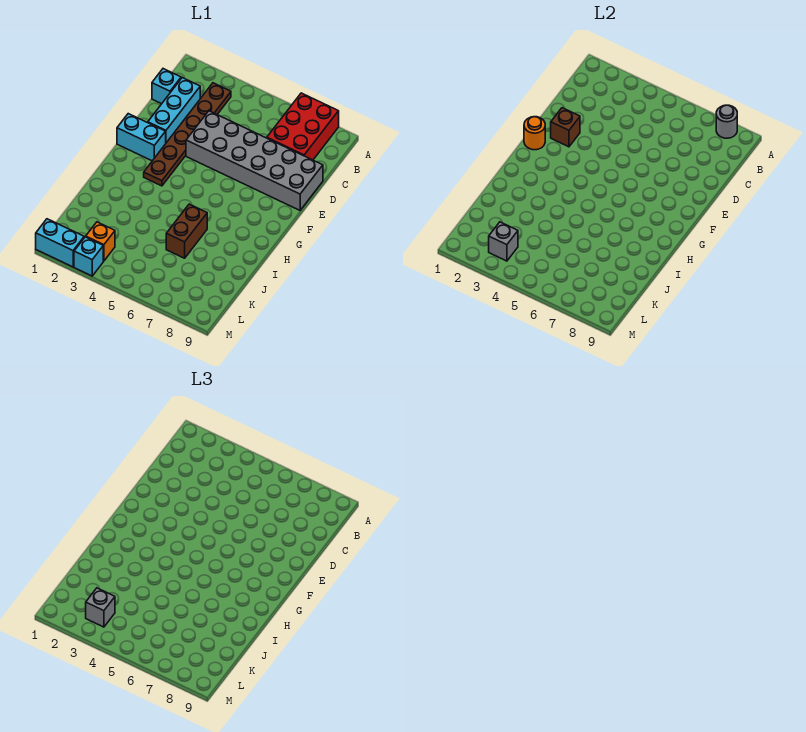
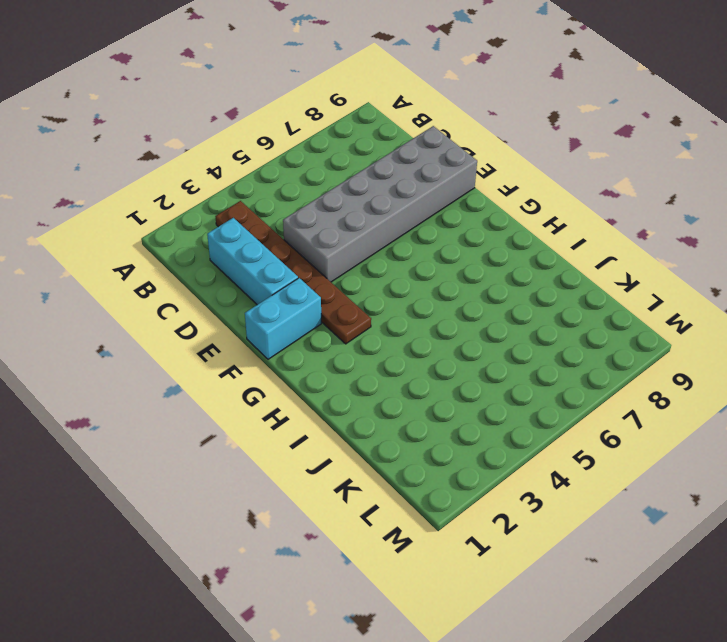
none -> red brick A7:C8 level 1
none -> cyan brick C1 level 1
none -> brown brick I6:J6 level 1

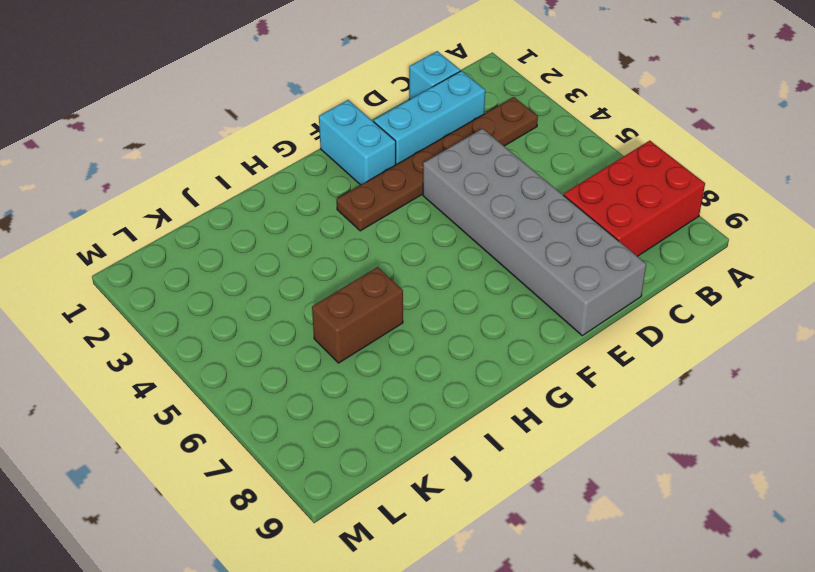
none -> orange brick L3 level 1
none -> cyan brick M1:M2 level 1
none -> cyan brick M3 level 1

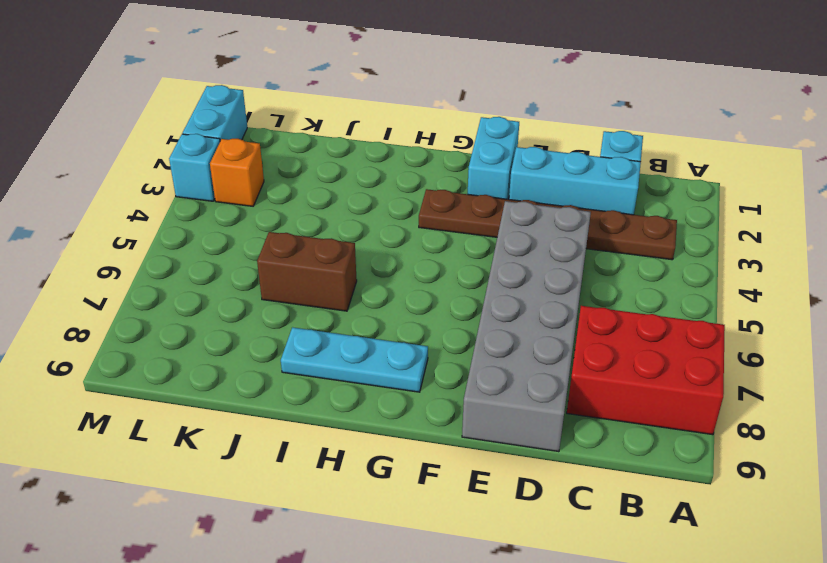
cyan plate G8:I8 level 1 -> none
none -> grey round brick A8 level 2
none -> brown brick E2 level 2
none -> orange round brick F1 level 2

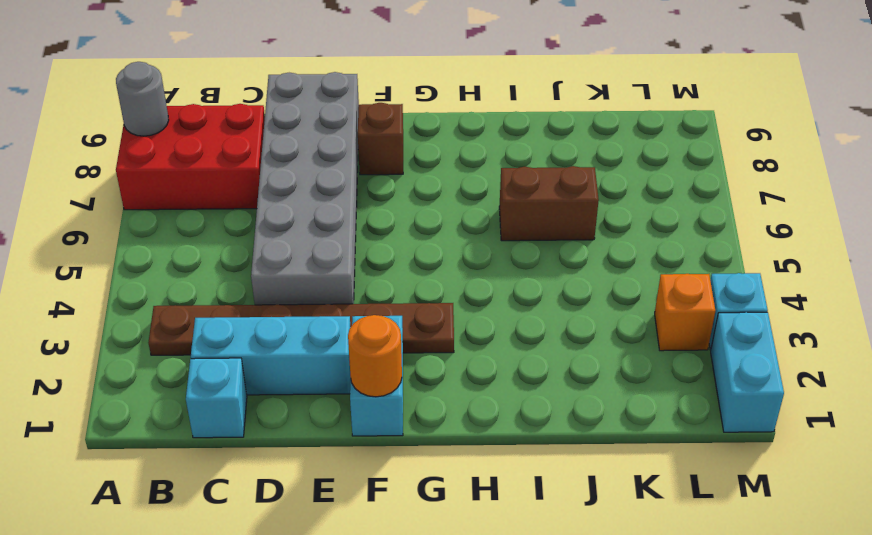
brown brick F8 level 1 -> brown brick E2 level 2
none -> grey brick L3 level 2
none -> grey brick L3 level 3

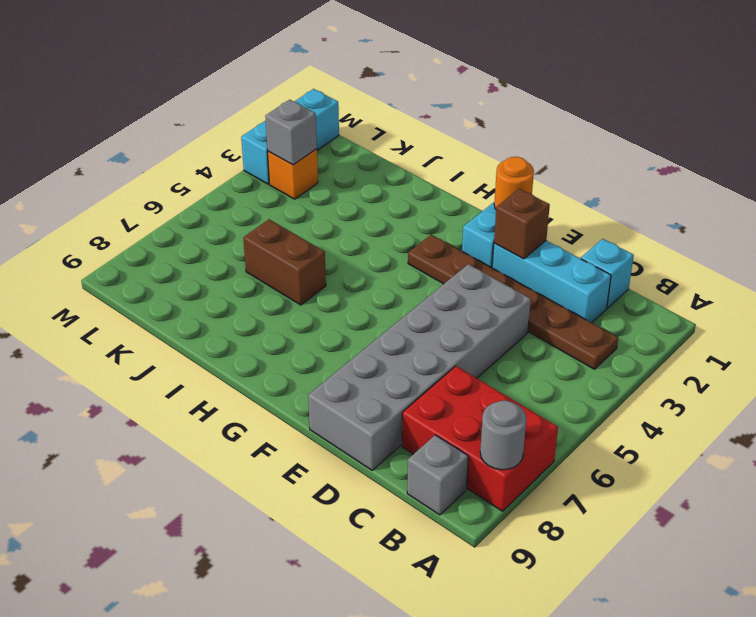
grey brick B9 level 1 -> grey brick L3 level 3

